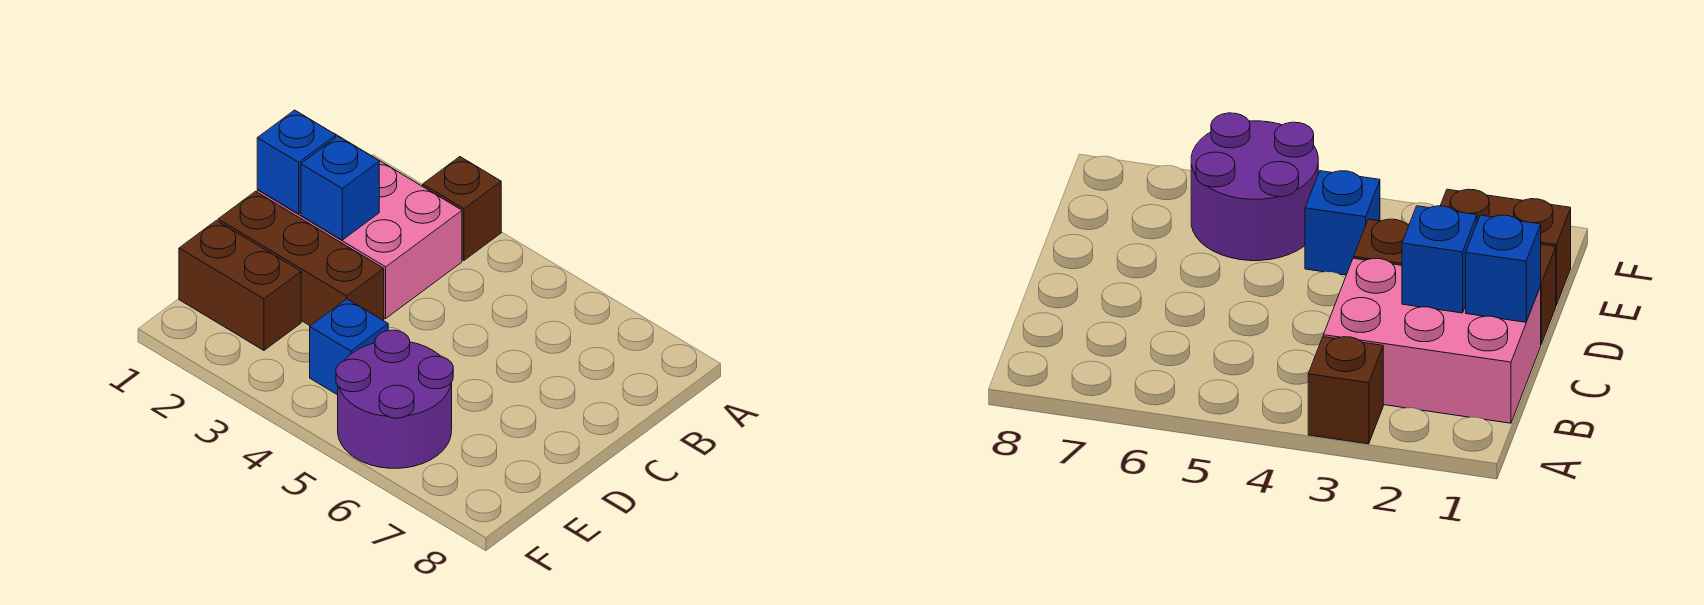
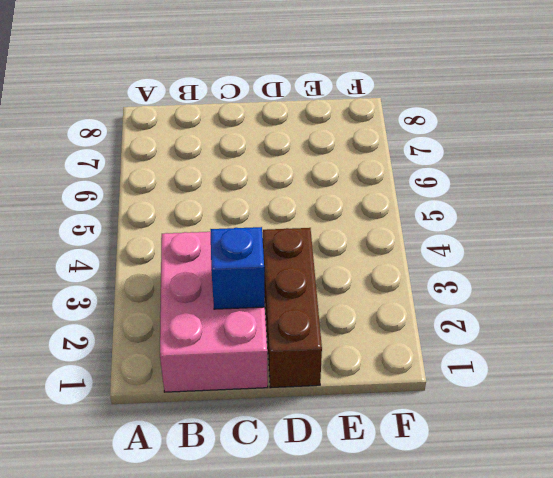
none -> brown brick A3 level 1
none -> brown brick E1:E2 level 1

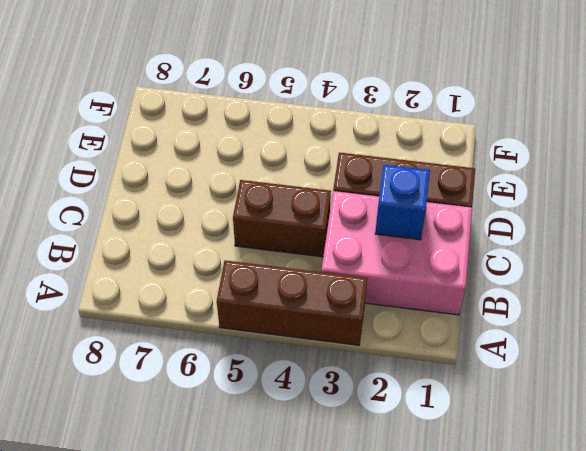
brown brick A3:A5 level 1 -> brown brick A3 level 1
brown brick C4:C5 level 1 -> brown brick E1:E2 level 1
none -> blue brick E4 level 1
none -> purple round brick E5:F6 level 1

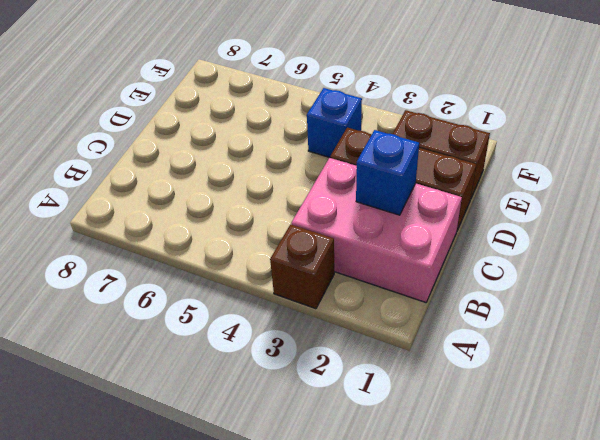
none -> purple round brick E5:F6 level 1
none -> blue brick C1 level 2

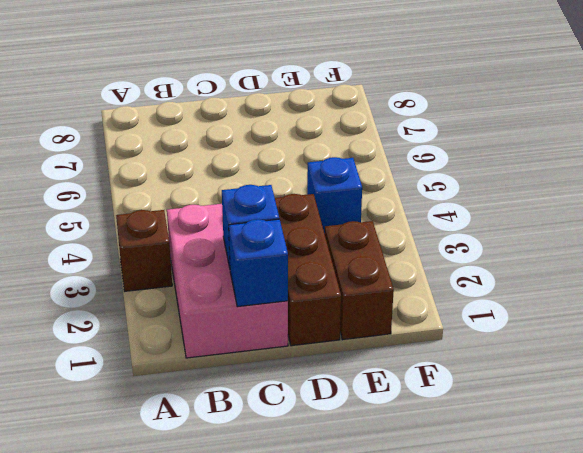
none -> purple round brick E5:F6 level 1

